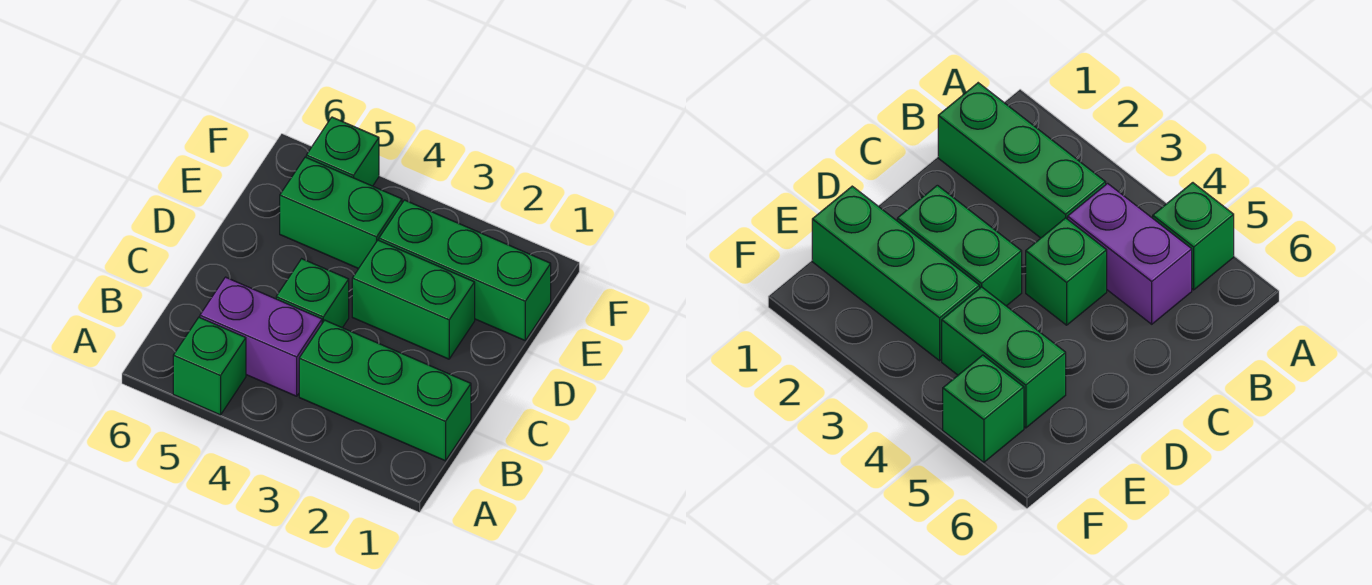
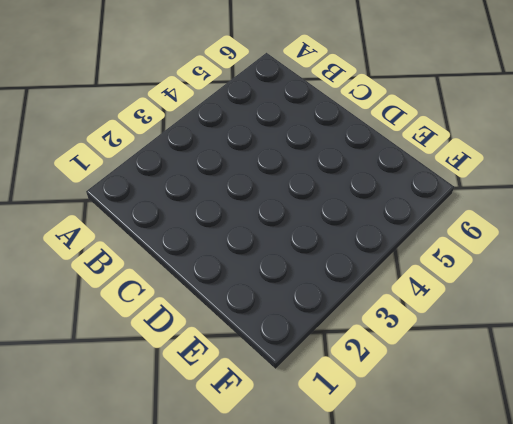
none -> green brick A5 level 1
none -> green brick B1:B3 level 1

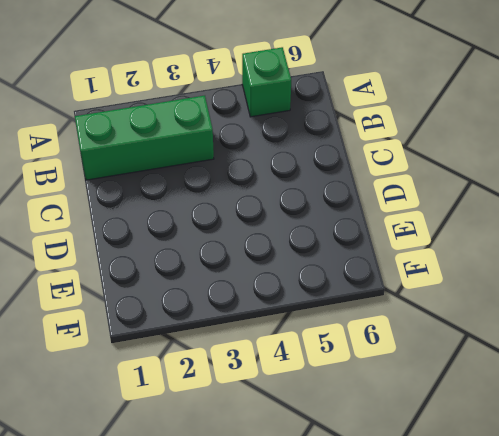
none -> purple brick B4:B5 level 1
none -> green brick C4 level 1

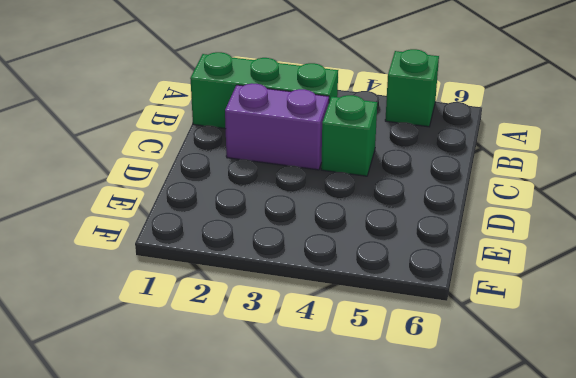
purple brick C2:C3 level 1 -> purple brick B4:B5 level 1
none -> green brick D2:D3 level 1
none -> green brick E1:E3 level 1

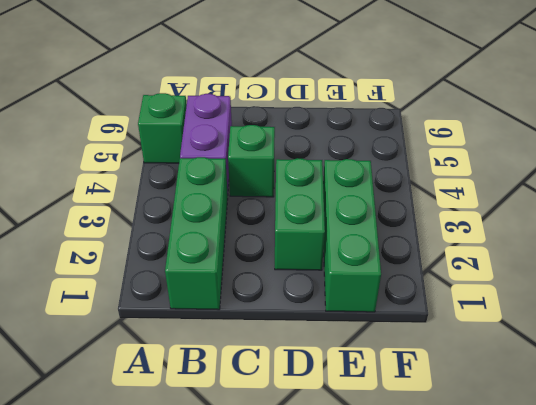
none -> green brick E4:E5 level 1
none -> green brick F5 level 1

